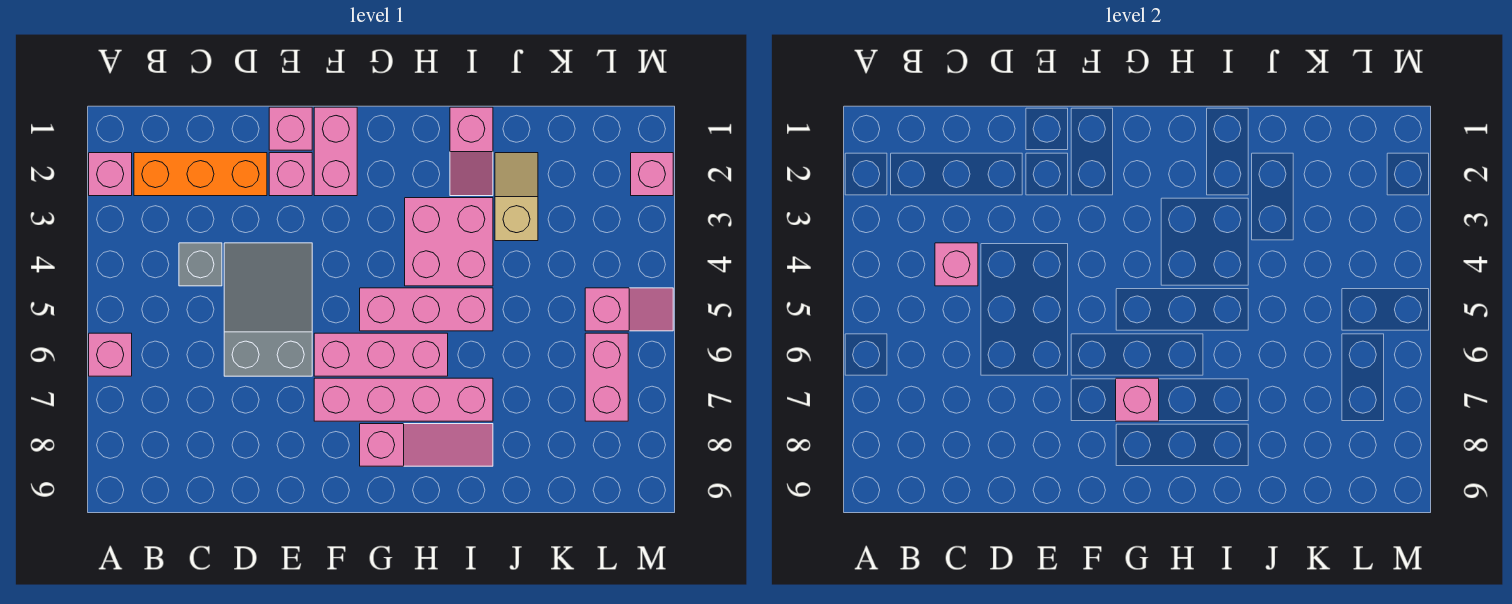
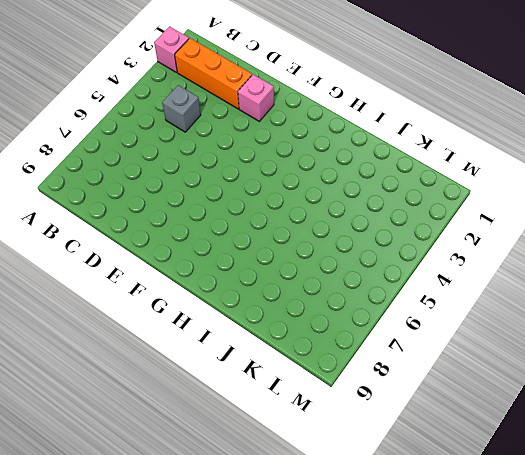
none -> pink brick A6 level 1
none -> grey slope D4:E6 level 1 top 6
none -> pink brick E1 level 1

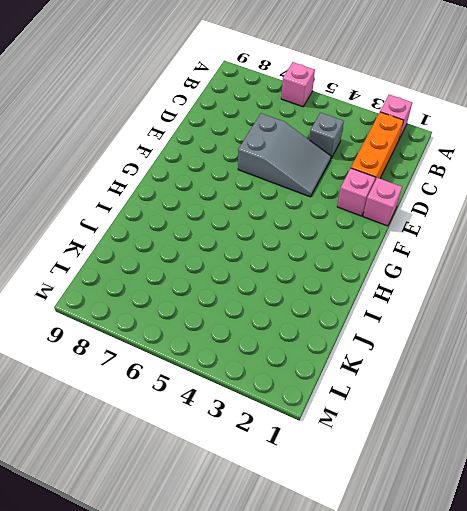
none -> pink brick F1:F2 level 1
none -> pink brick F6:H6 level 1
none -> pink brick F7:I7 level 1

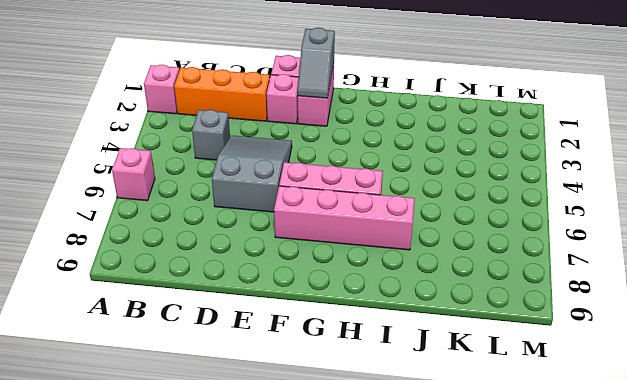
grey slope F1:F2 level 2 top 1 -> none
none -> pink brick G5:I5 level 1
none -> pink slope G8:I8 level 1 top G
none -> pink brick H3:I4 level 1

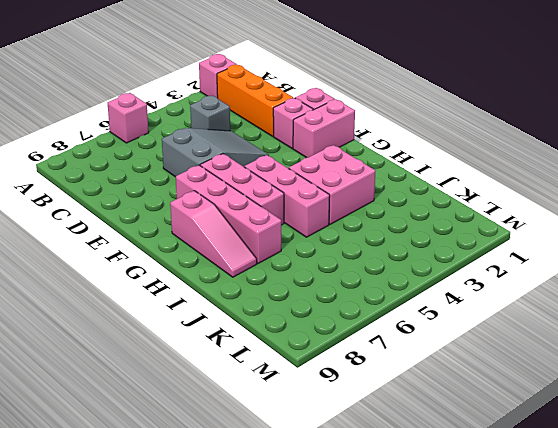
none -> pink slope I1:I2 level 1 top 1
none -> tan slope J2:J3 level 1 top 3
none -> pink slope L5:M5 level 1 top L

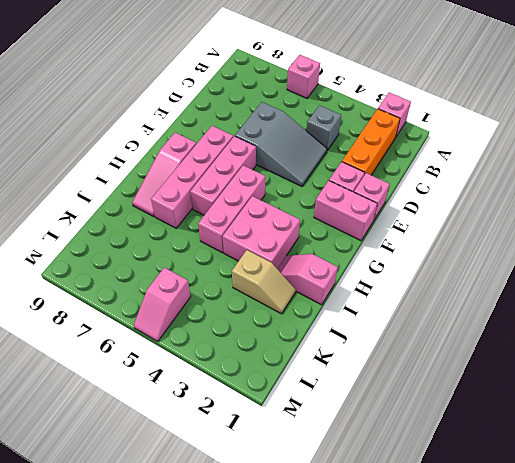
none -> pink brick L6:L7 level 1
none -> pink brick M2 level 1
none -> pink brick C4 level 2

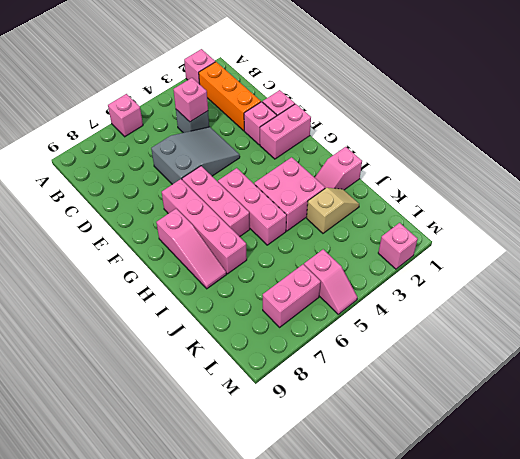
none -> pink brick G7 level 2

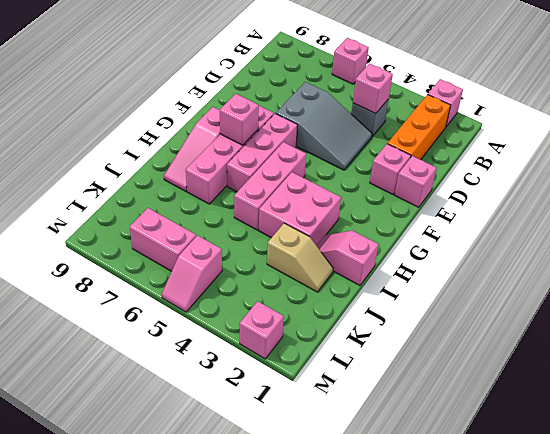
none -> pink brick F1:F2 level 1

